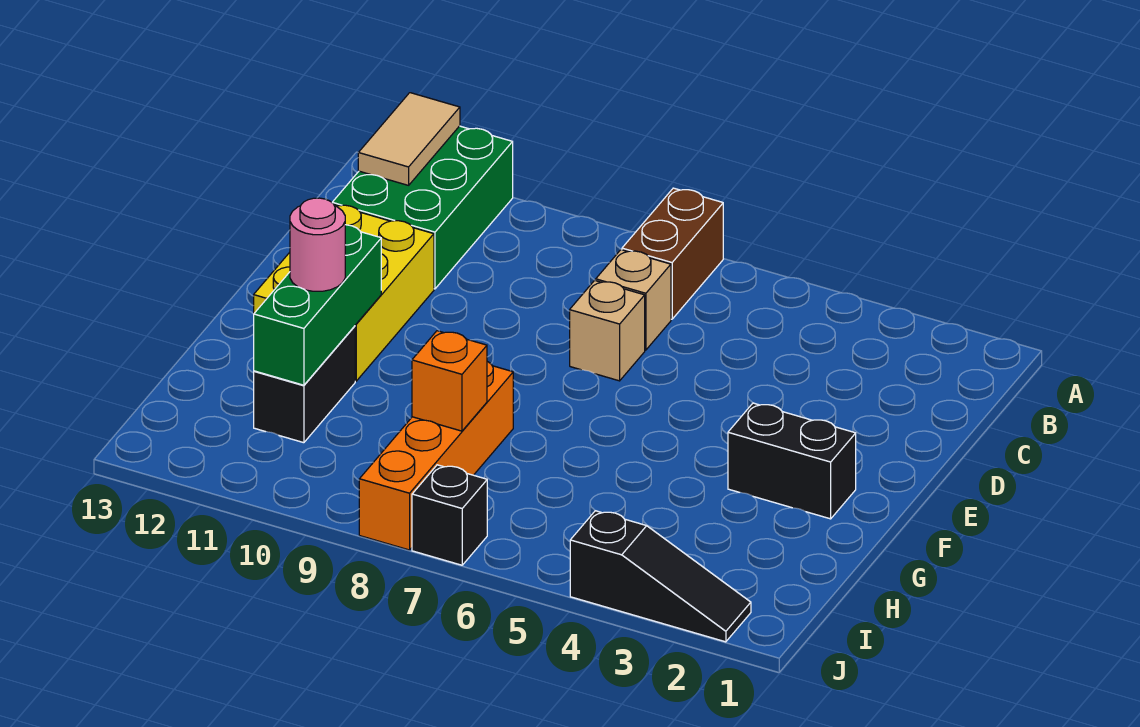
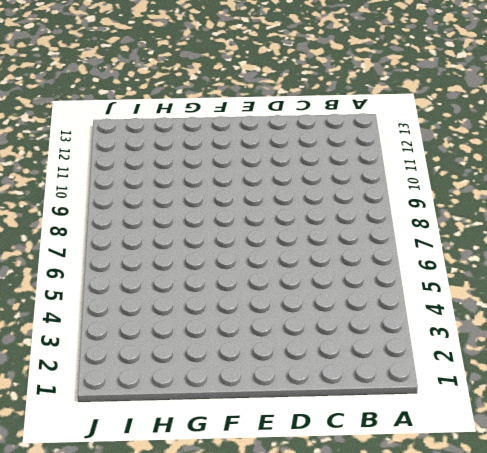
none -> brown brick A7:B7 level 1
none -> green brick A11:C12 level 1
none -> tan brick C7 level 1

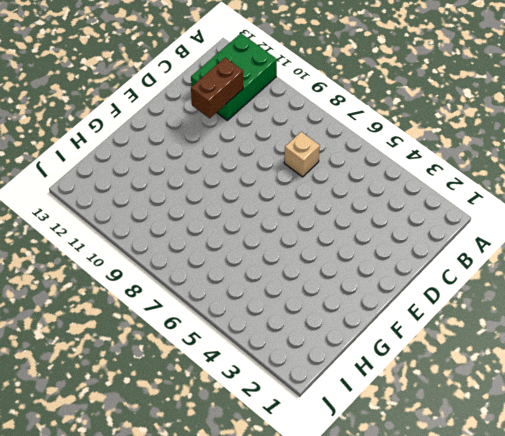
brown brick C11:D11 level 2 -> brown brick A7:B7 level 1
none -> tan brick D7 level 1
none -> yellow brick D11:F12 level 1
none -> black brick F2:F3 level 1

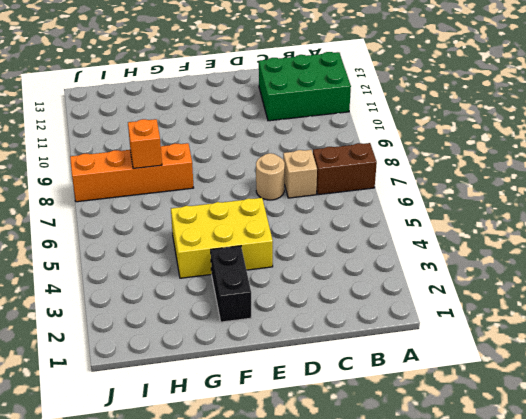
tan round brick D7 level 1 -> tan brick D7 level 1
yellow brick E4:G5 level 1 -> yellow brick D11:F12 level 1
none -> black brick G11:H11 level 1
none -> black slope J2:J4 level 1 top 4
none -> black brick J7 level 1

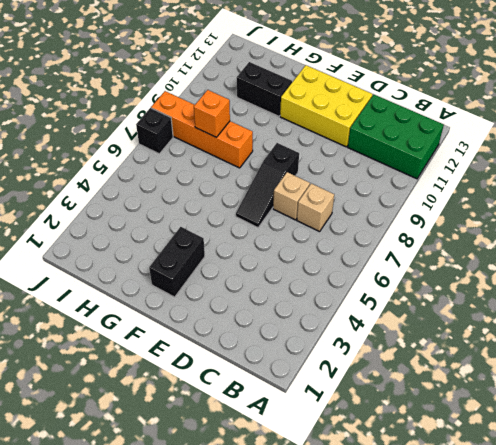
black slope E6:E8 level 1 top 8 -> black slope J2:J4 level 1 top 4
none -> brown brick A7:B7 level 1
none -> tan tile A12:B12 level 2
none -> green brick F11:H11 level 2

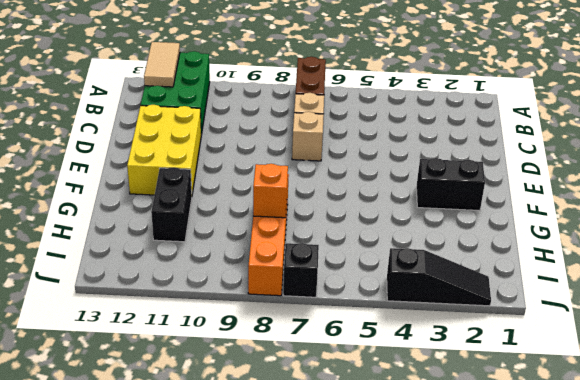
none -> green brick F11:H11 level 2
none -> pink round brick G11 level 3

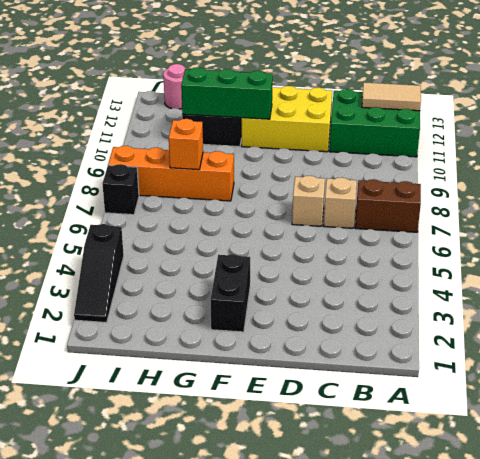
pink round brick I13 level 1 -> pink round brick G11 level 3

